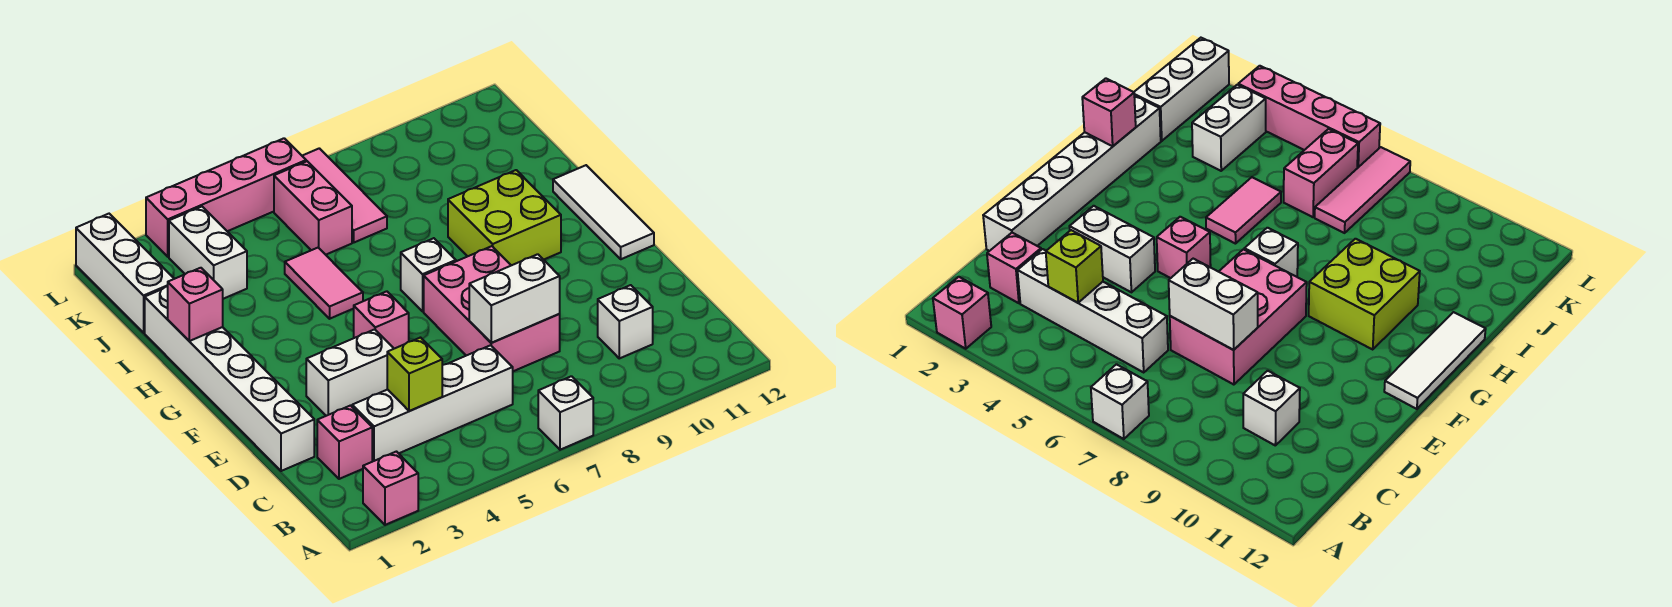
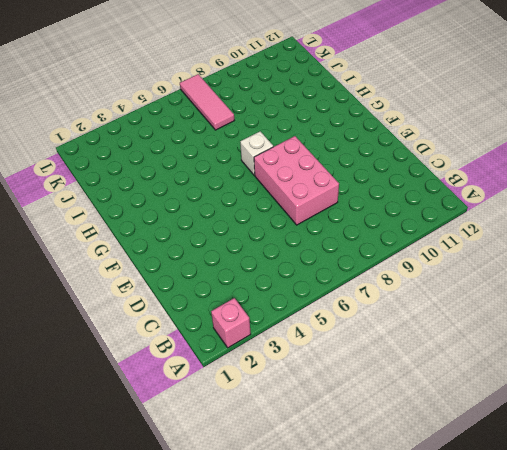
none -> white brick A7 level 1
none -> pink brick C2 level 1
none -> white brick C3:C6 level 1

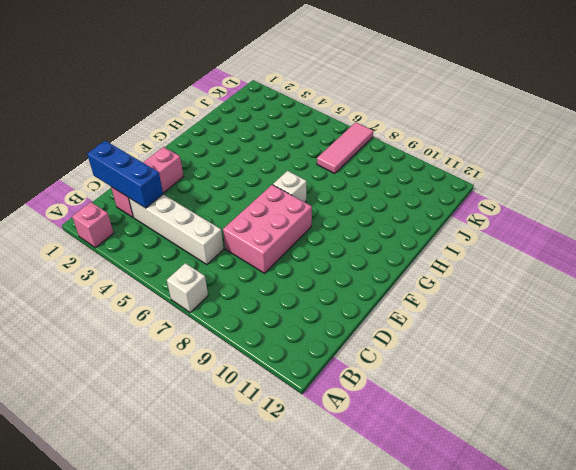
blue brick C1:C3 level 2 -> none
pink brick C2:E2 level 1 -> pink brick C2 level 1
none -> white brick C10 level 1
none -> white brick D1:I1 level 1
none -> white brick E3:E4 level 1

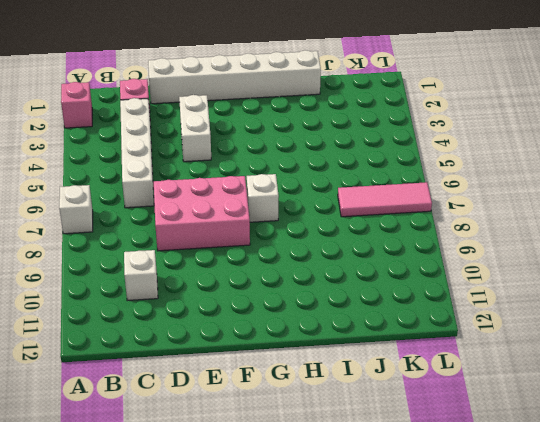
none -> pink brick F5 level 1
none -> white tile F12:H12 level 1
none -> lime brick G9:H10 level 1

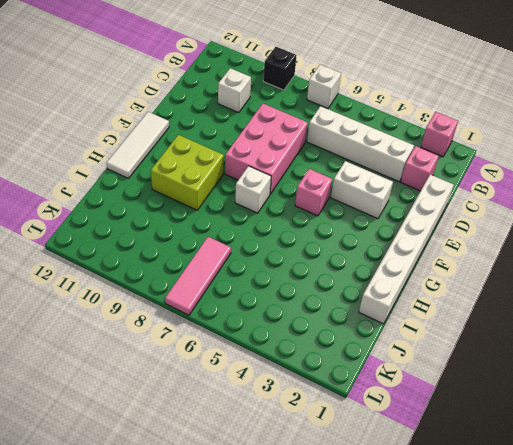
black brick A9 level 1 -> none
none -> pink tile H5:I5 level 1
none -> white brick J1:L1 level 1
none -> white brick J3:K3 level 1

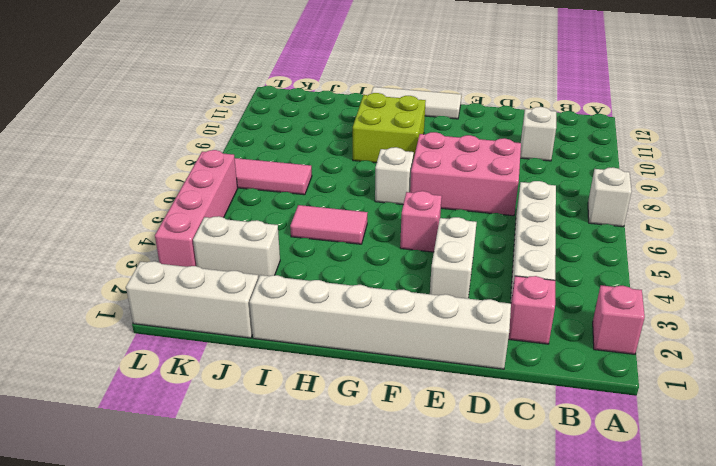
none -> pink brick J6:K6 level 1
none -> lime brick C4 level 2
none -> white brick D7:D8 level 2

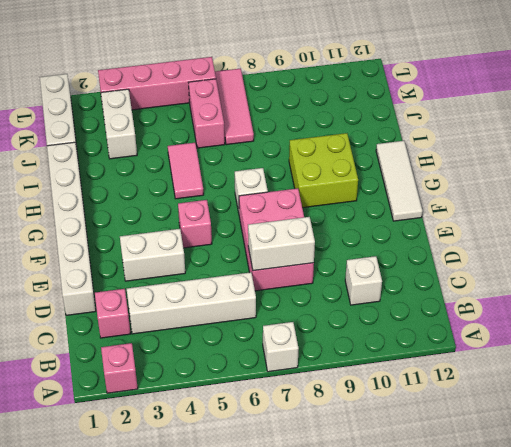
none -> lime brick C4 level 2
none -> pink brick H1 level 2

